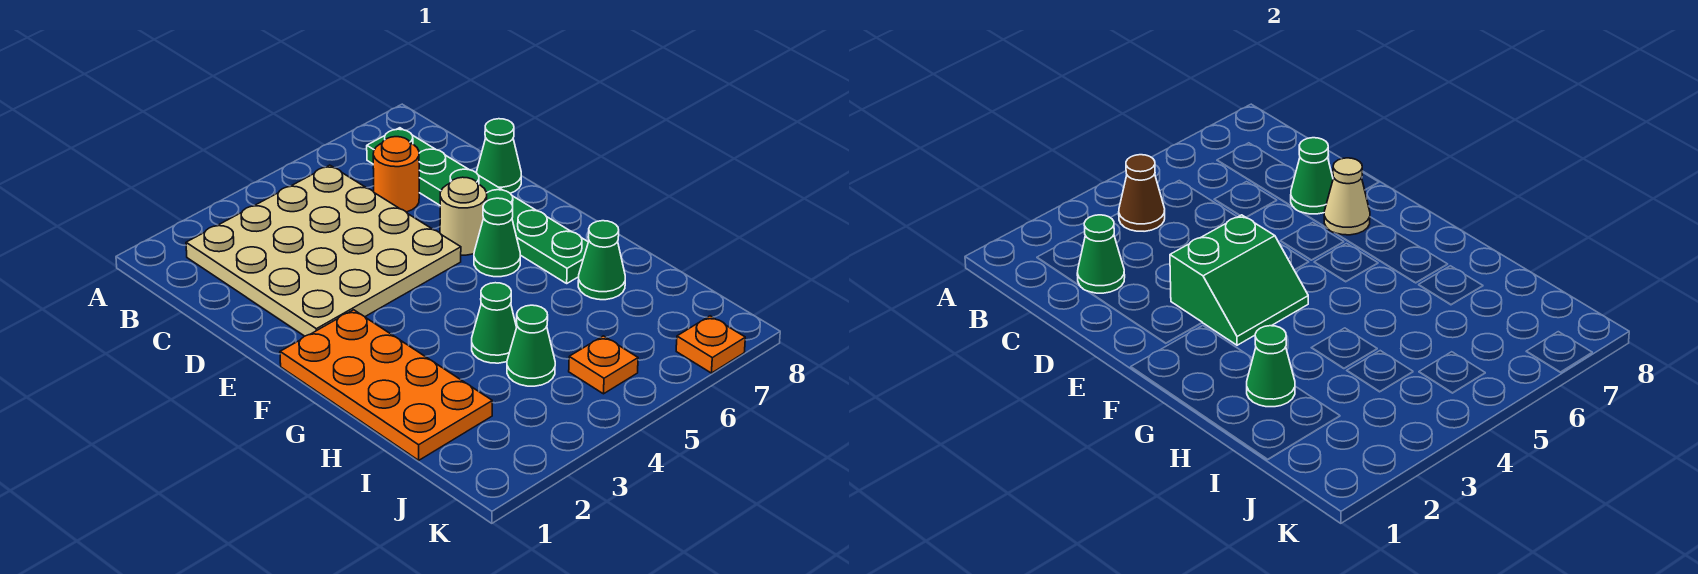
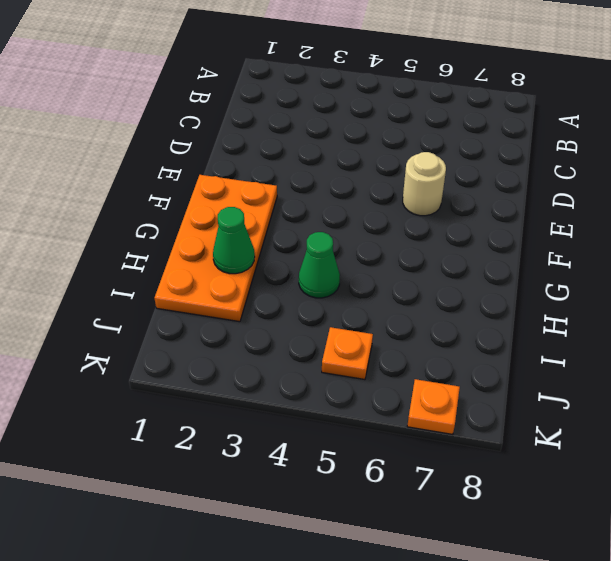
none -> tan plate B2:E5 level 1
none -> green plate B7:G7 level 1
none -> orange round brick C6 level 1

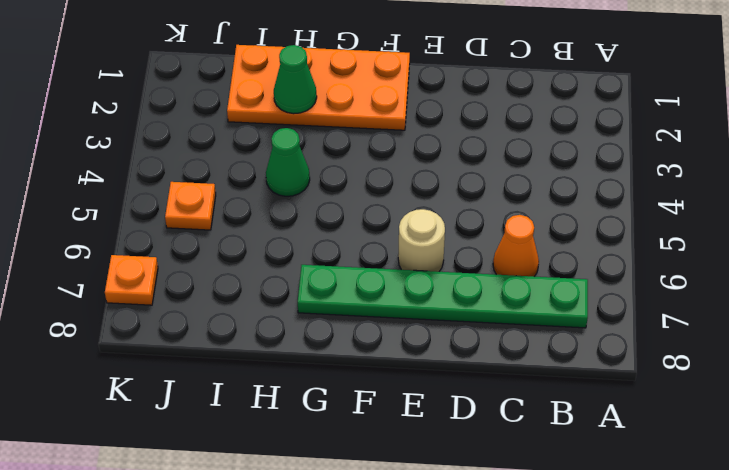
orange cone C6 level 1 -> orange round brick C6 level 1
none -> tan plate B2:E5 level 1
none -> green cone D8 level 1
none -> green cone F6 level 1

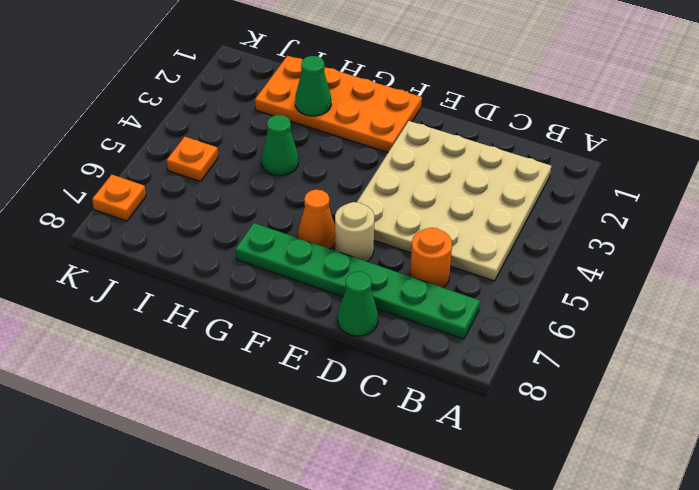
orange cone F6 level 1 -> green cone F6 level 1
none -> green cone H7 level 1
none -> green cone I4 level 1
none -> brown cone B4 level 2

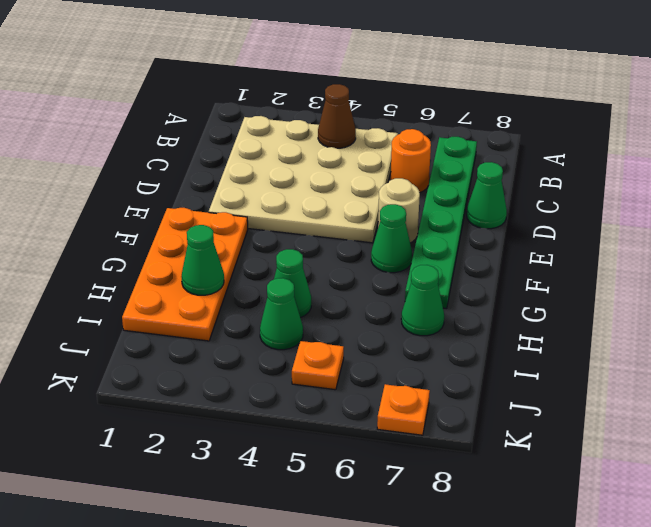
none -> green cone C2 level 2
none -> green cone D7 level 2
none -> green slope E3:F4 level 2 top E

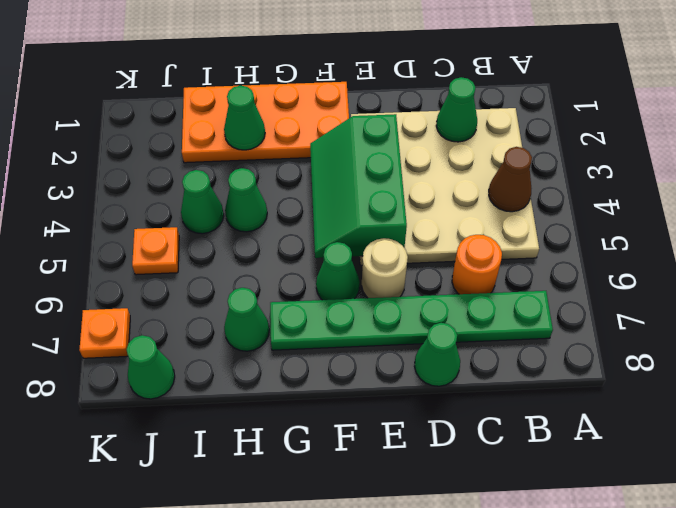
green slope E3:F5 level 2 top E -> green slope E3:F4 level 2 top E
green cone J8 level 1 -> green cone D7 level 2
none -> tan cone E7 level 2

